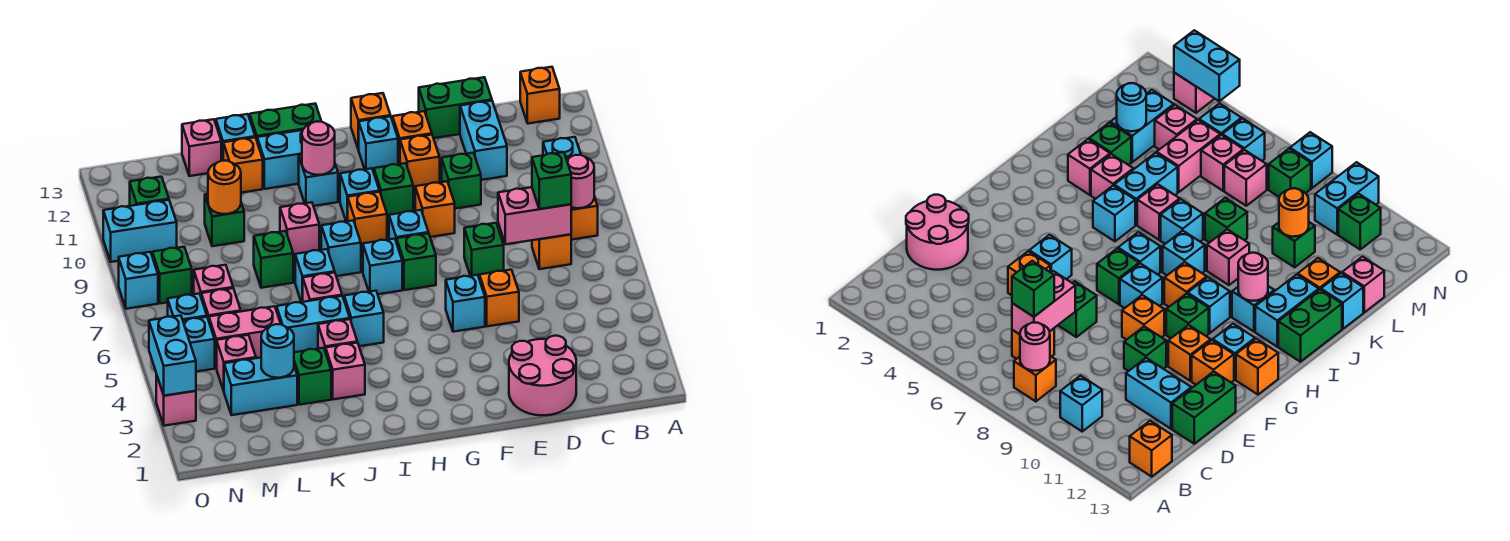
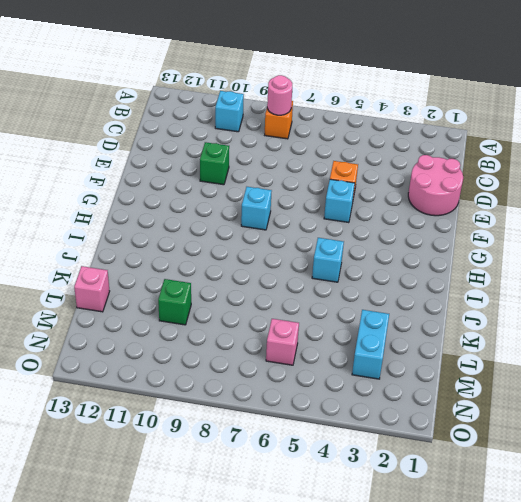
none -> orange brick B13 level 1
none -> orange brick C7 level 1
none -> cyan brick D11:D12 level 1
none -> green brick D13:E13 level 1

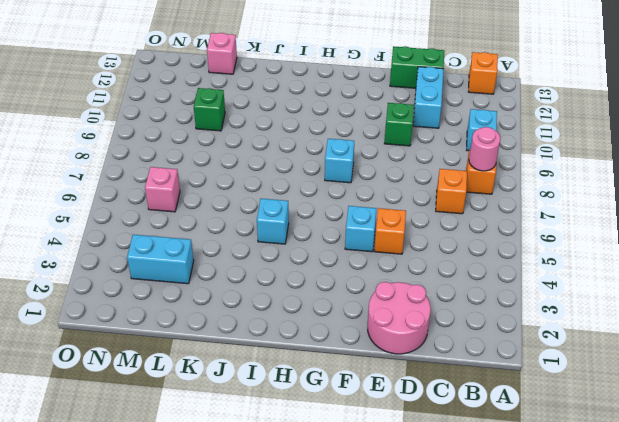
none -> green brick E7 level 1
none -> orange brick F9 level 1
none -> orange brick F11 level 1
none -> orange brick F12 level 1

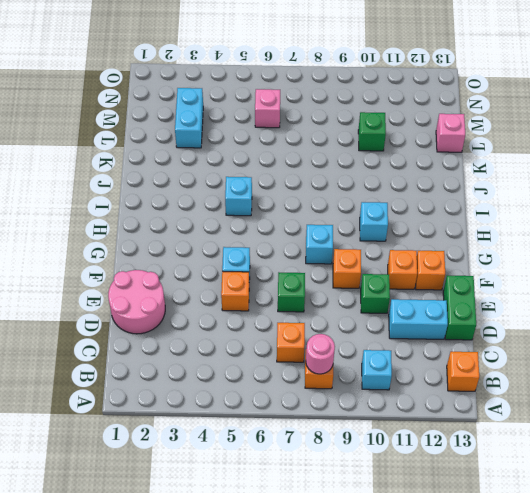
none -> green brick G7 level 1
none -> green brick G10 level 1
none -> cyan brick G12 level 1
none -> orange brick G13 level 1

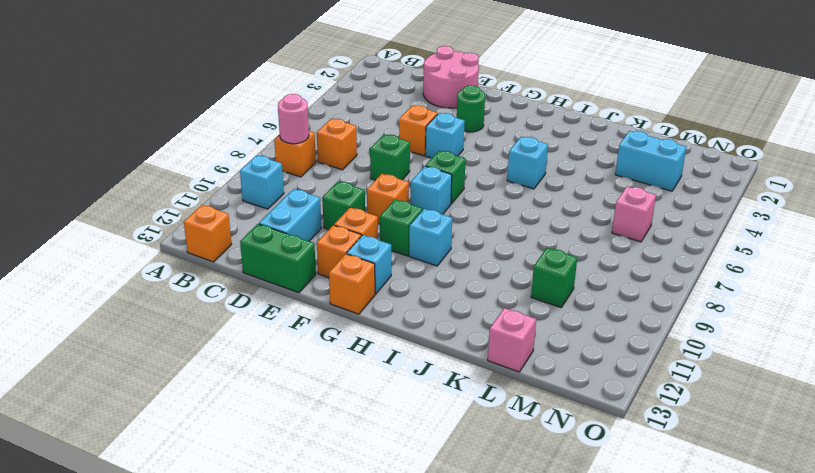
green round brick F3 level 1 -> none
none -> cyan brick H7 level 1
none -> orange brick H9 level 1
none -> cyan brick I8 level 1
none -> cyan brick I11 level 1

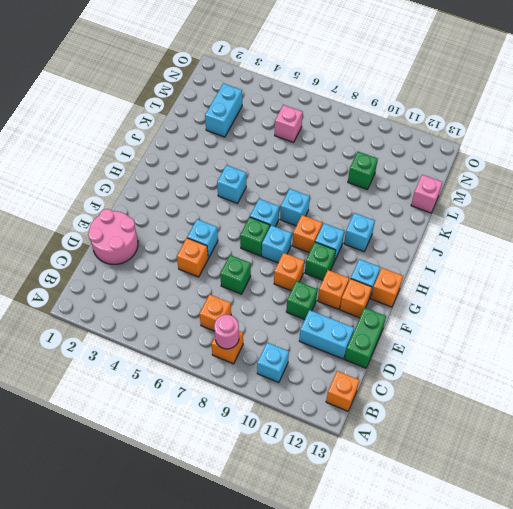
none -> cyan brick I12:J12 level 1
none -> green brick I13:J13 level 1
none -> pink brick J3 level 1
none -> pink brick J4 level 1

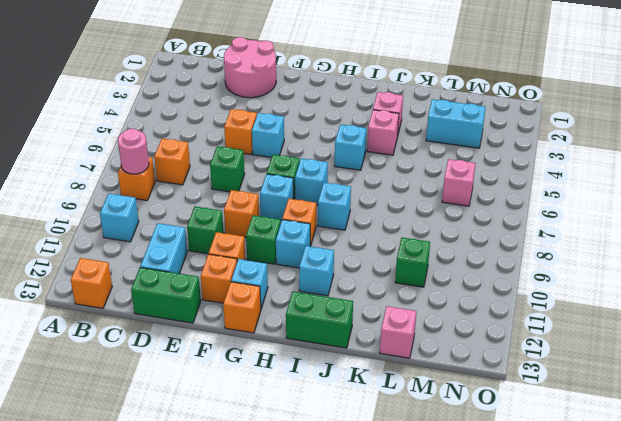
none -> cyan brick I12:J12 level 1
none -> cyan brick J5:K5 level 1
none -> pink brick J6 level 1
none -> cyan brick J7 level 1

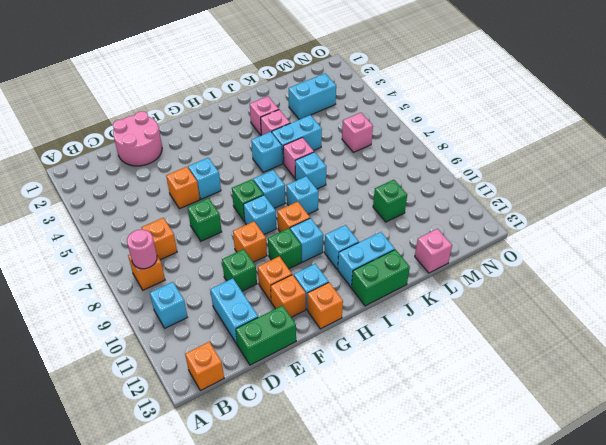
none -> pink brick J9 level 1
none -> green brick K3 level 1
none -> green brick K8 level 1
none -> orange brick K12 level 1

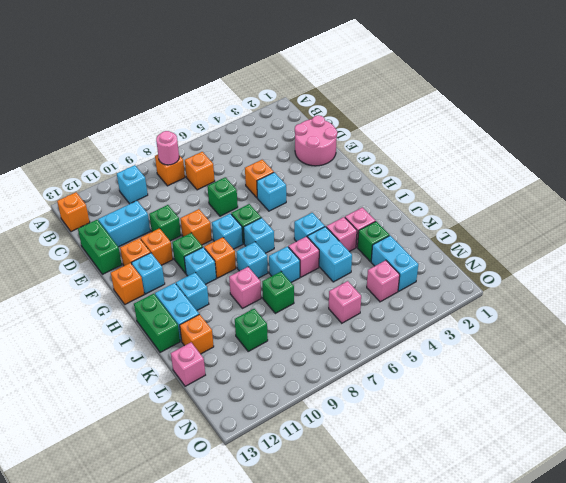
none -> cyan brick K13 level 1
none -> pink brick L5:M5 level 1
none -> pink brick M7 level 1
none -> cyan brick N5 level 1

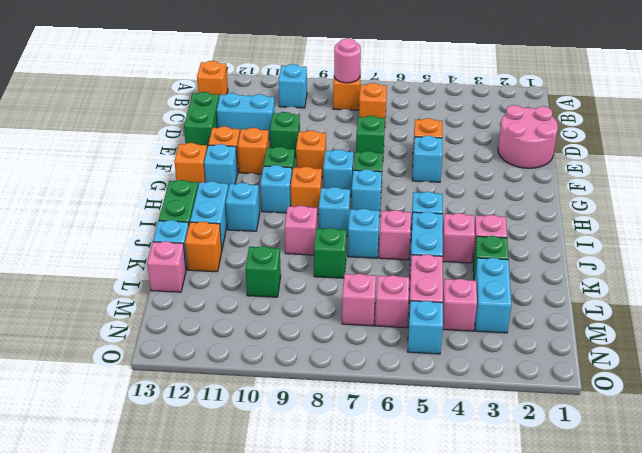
none -> cyan brick N6 level 1
none -> green brick N8 level 1
none -> cyan brick N10:O10 level 1
none -> green brick N11 level 1

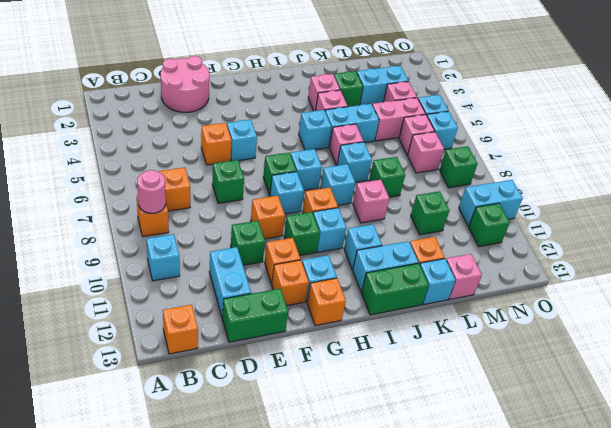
none -> pink brick O3 level 1
none -> cyan brick O8 level 1
none -> pink brick C7:D7 level 2
none -> pink round brick I11 level 2

